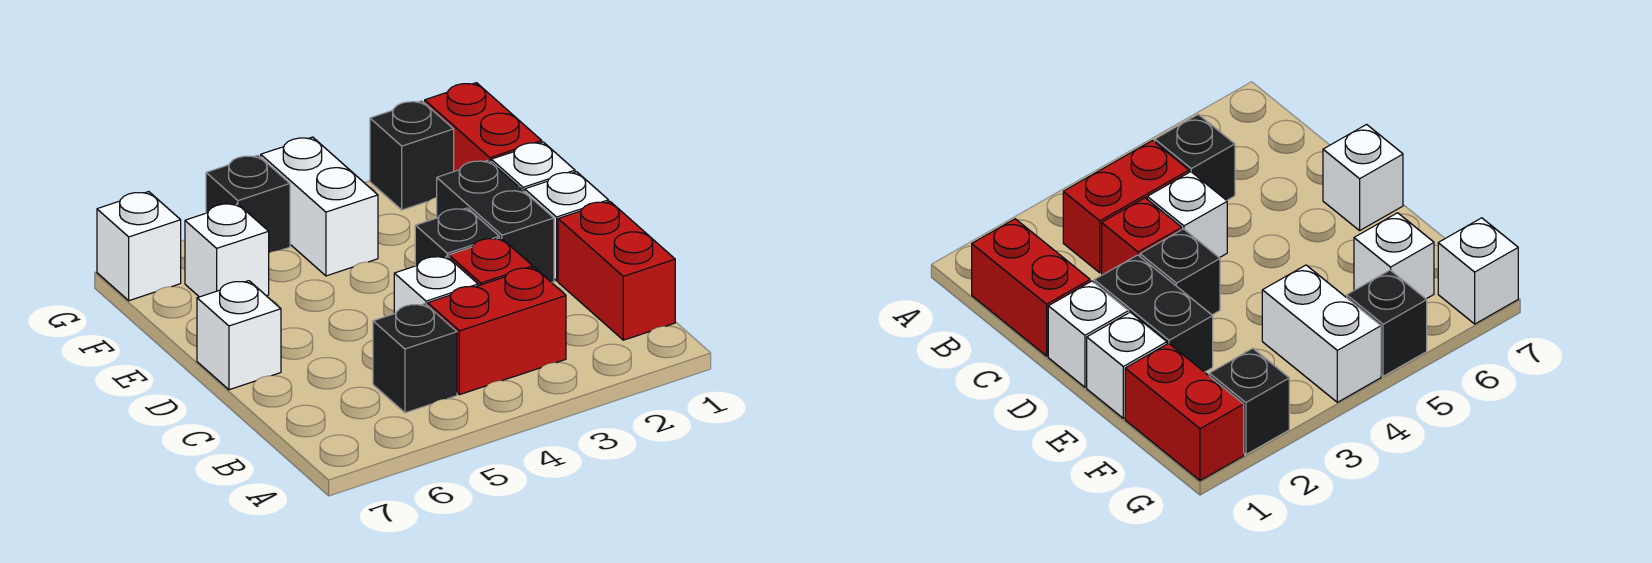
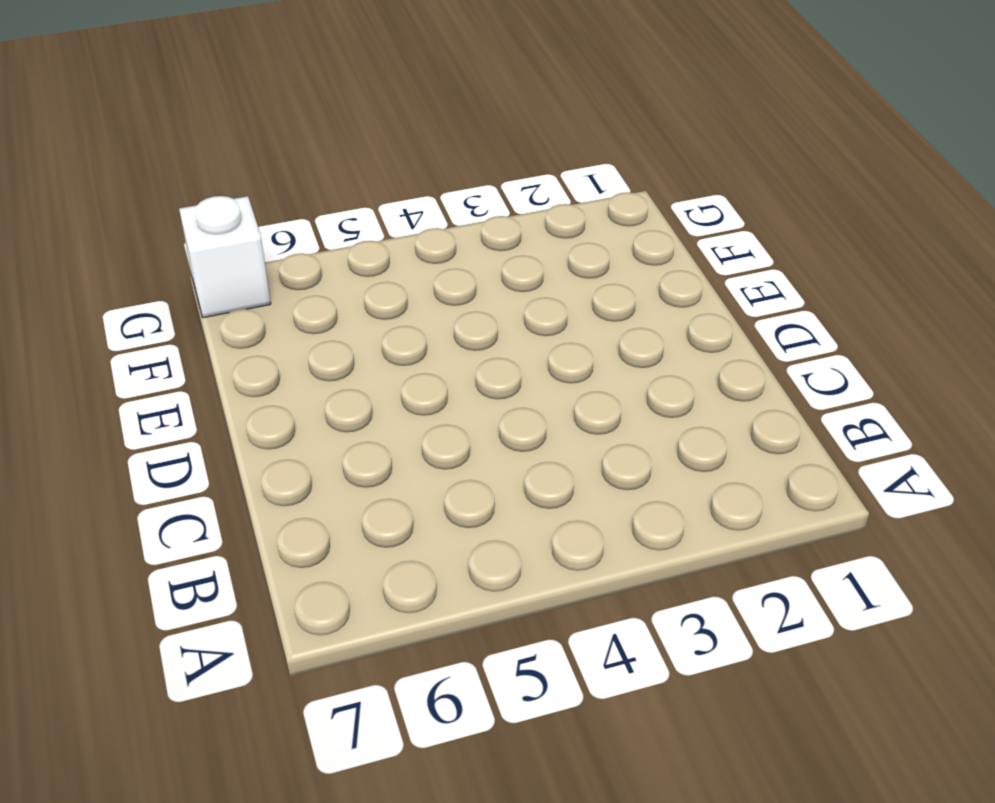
none -> red brick B1:C1 level 1
none -> red brick B3:B4 level 1
none -> black brick B5 level 1

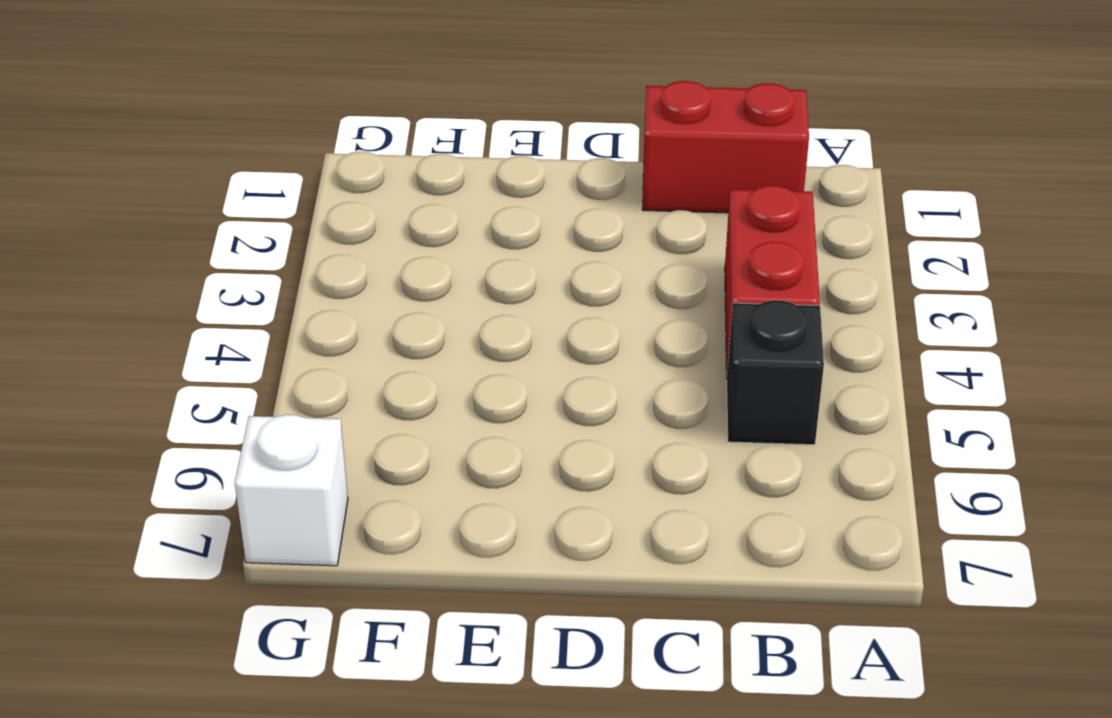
none -> red brick C3 level 1
none -> white brick C4 level 1
none -> white brick D1 level 1

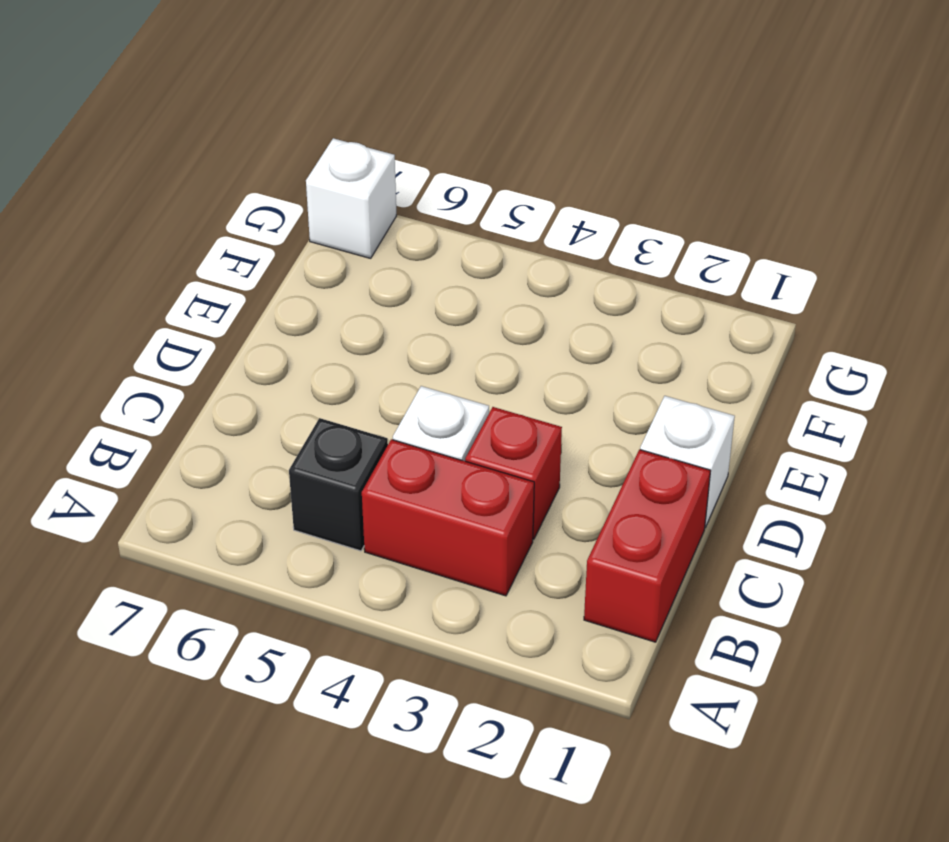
none -> black brick D2:E2 level 1
none -> black brick D3 level 1
none -> white brick D7 level 1

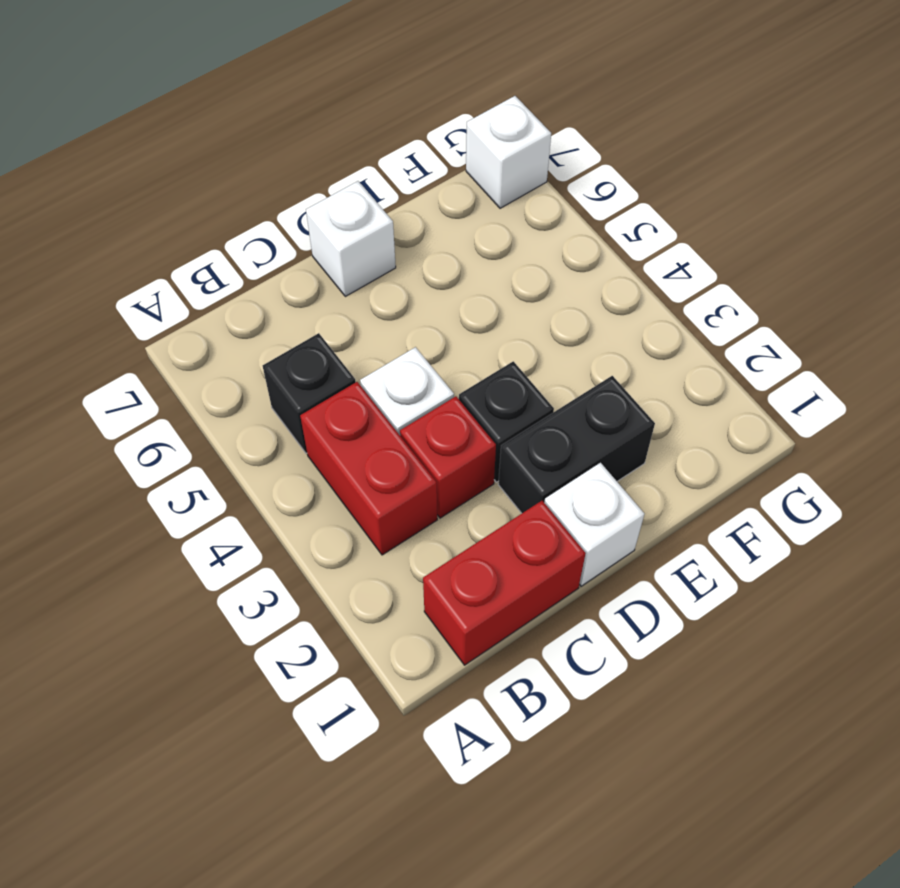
none -> white brick E1 level 1
none -> red brick F1:G1 level 1
none -> white brick F4:G4 level 1

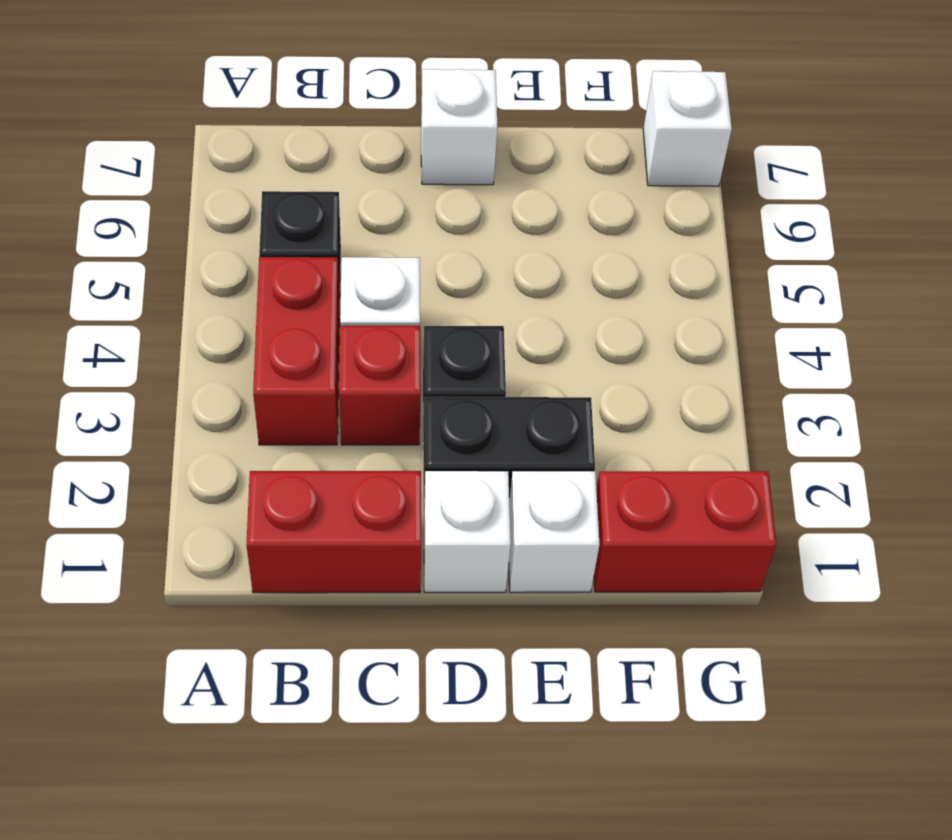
none -> white brick F4:G4 level 1
none -> white brick F6 level 1
none -> black brick G2 level 1

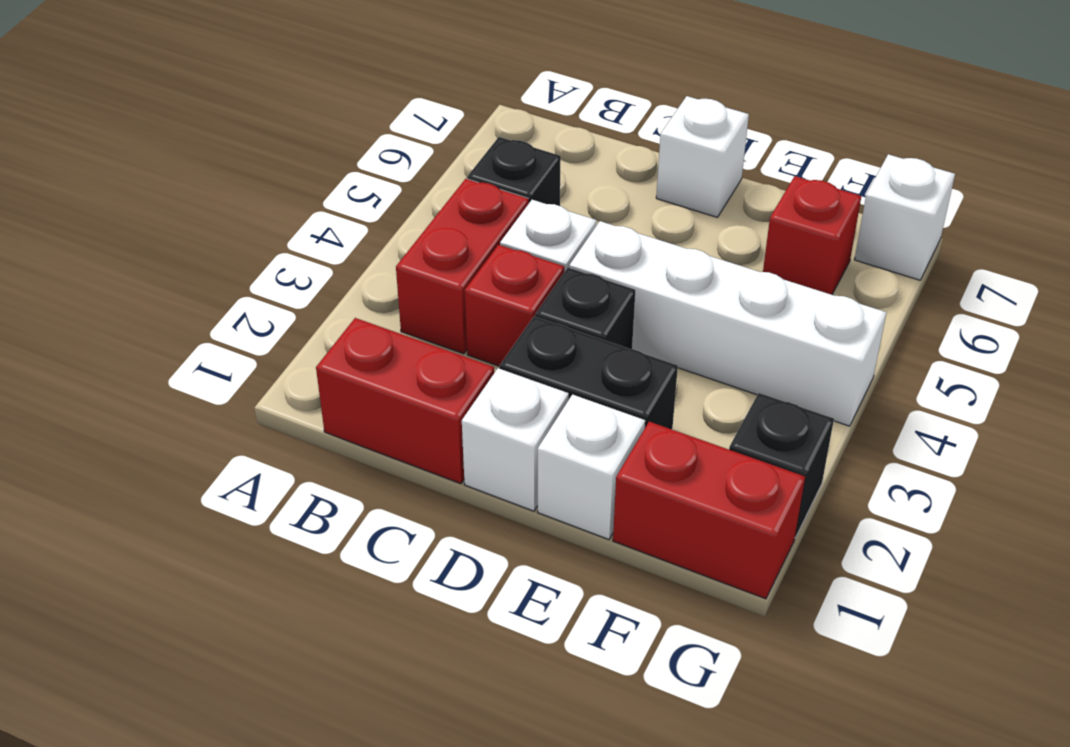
white brick D4:G4 level 1 -> white brick F4:G4 level 1
red brick F6 level 1 -> white brick F6 level 1
none -> black brick G5 level 1

